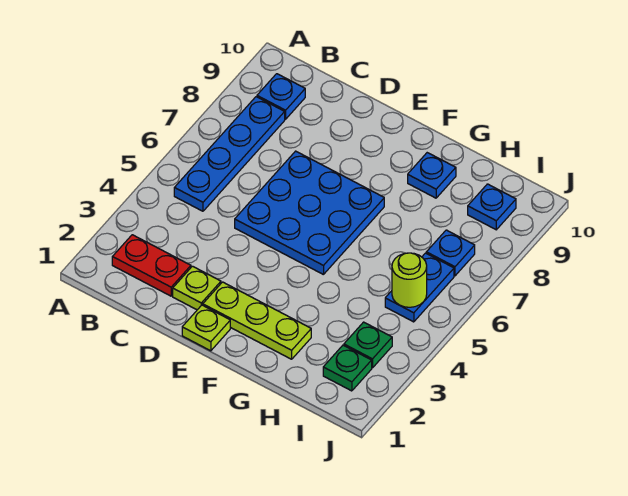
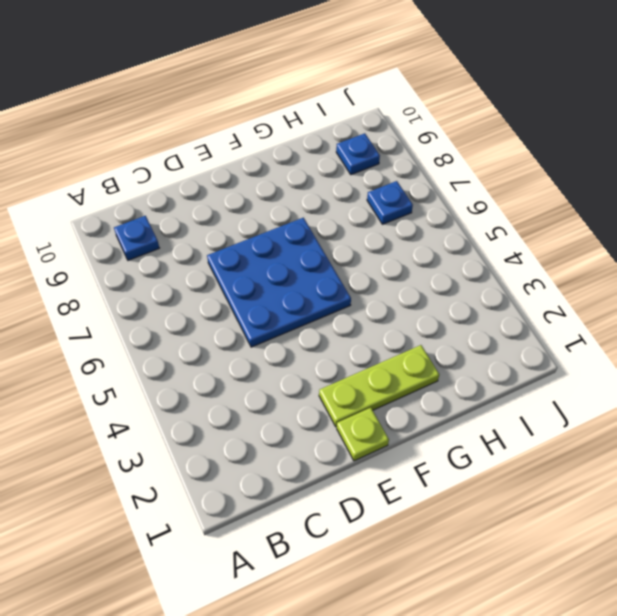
none -> red plate B2:C2 level 1
none -> blue plate B5:B8 level 1
none -> lime plate D2 level 1

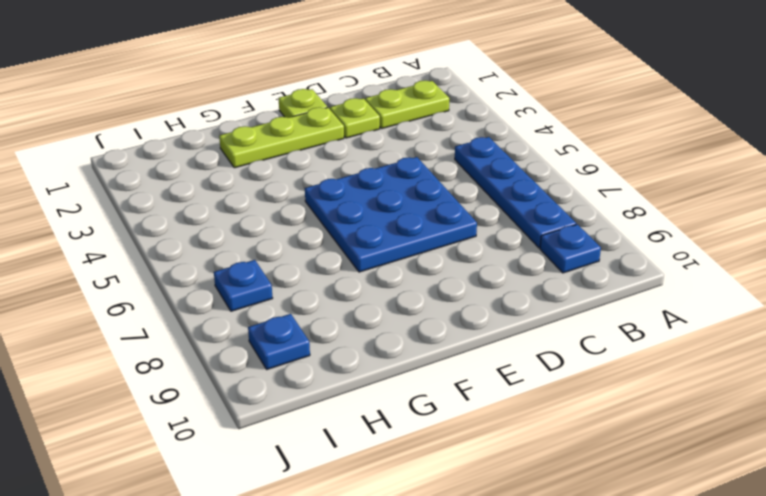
lime plate B2:C2 level 1 -> red plate B2:C2 level 1
none -> blue plate G9 level 1
none -> green plate I2 level 1
none -> green plate I3 level 1

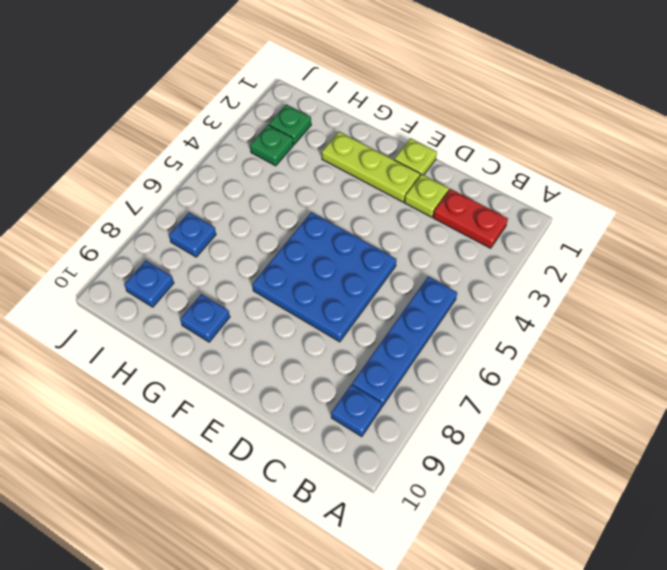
none -> blue plate I5:I6 level 1
none -> lime round brick I5 level 2

